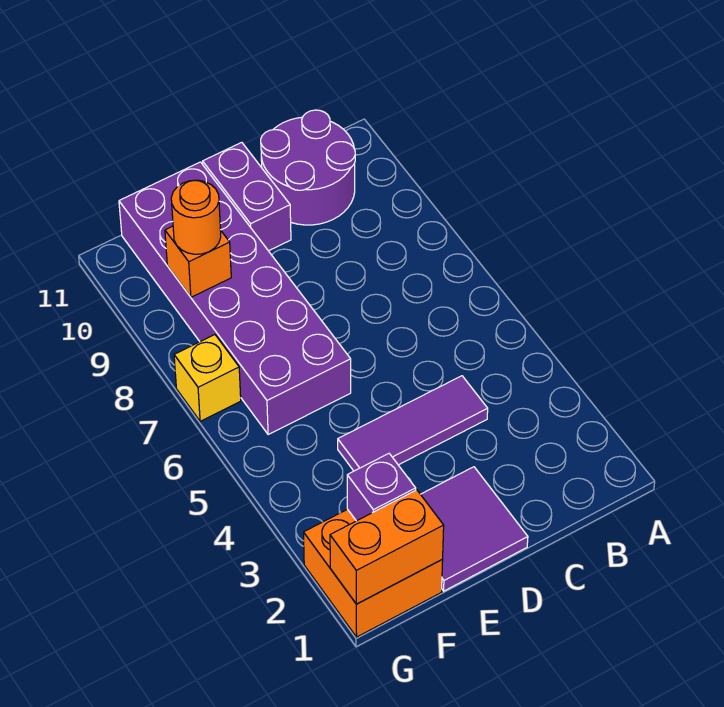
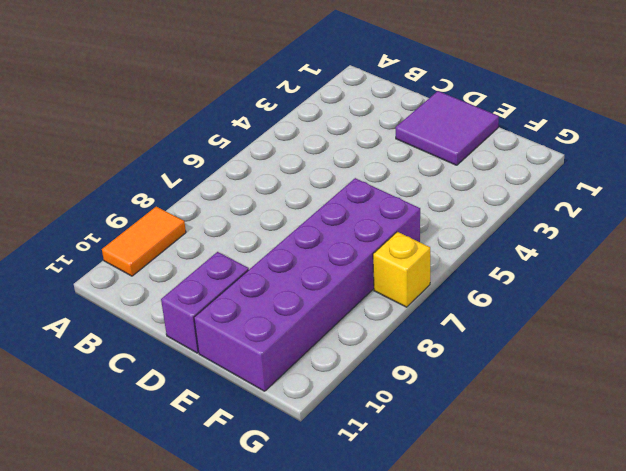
orange tile A9:A10 level 1 -> none
none -> purple round brick B10:C11 level 1
none -> purple tile C4:E4 level 1

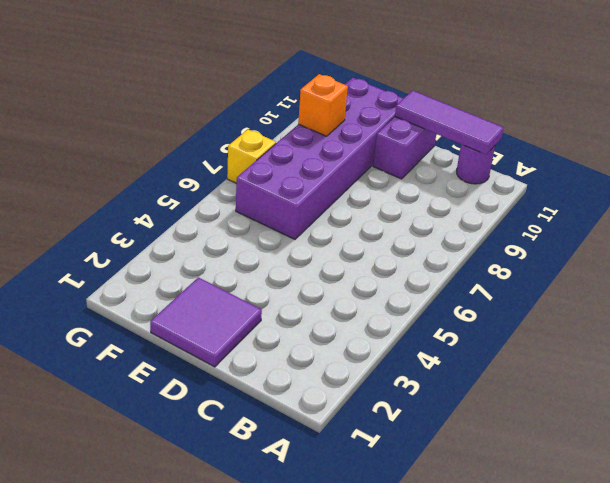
purple round brick B11 level 1 -> purple round brick B10:C11 level 1
purple tile B11:D11 level 2 -> purple tile C4:E4 level 1
none -> orange brick F1:G2 level 1
none -> orange brick F1:G1 level 2

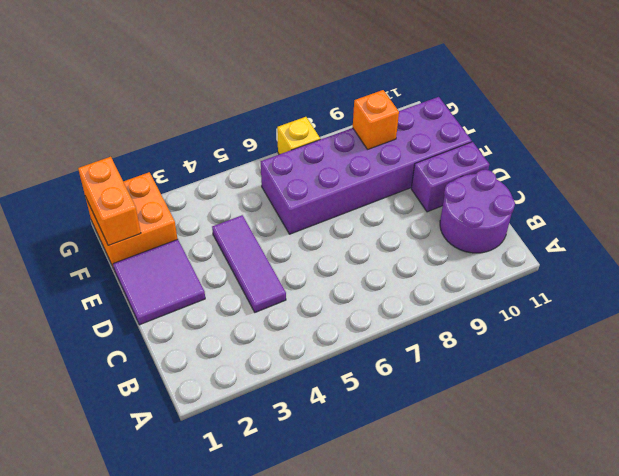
none -> purple brick F2 level 2
none -> orange round brick F9 level 3

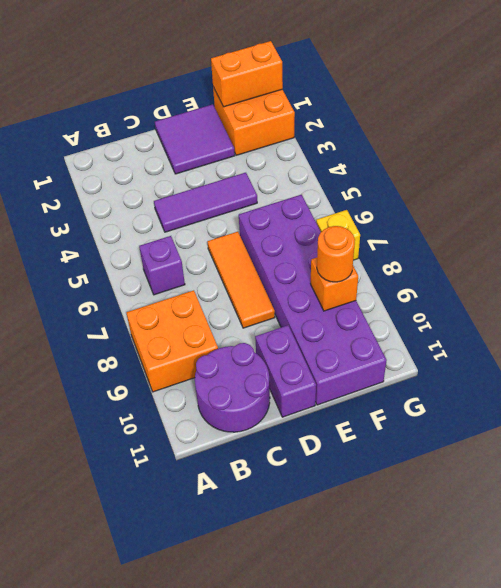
orange brick A8:B9 level 1 -> none
purple brick B6 level 1 -> purple brick F2 level 2
orange tile D6:D8 level 1 -> none

